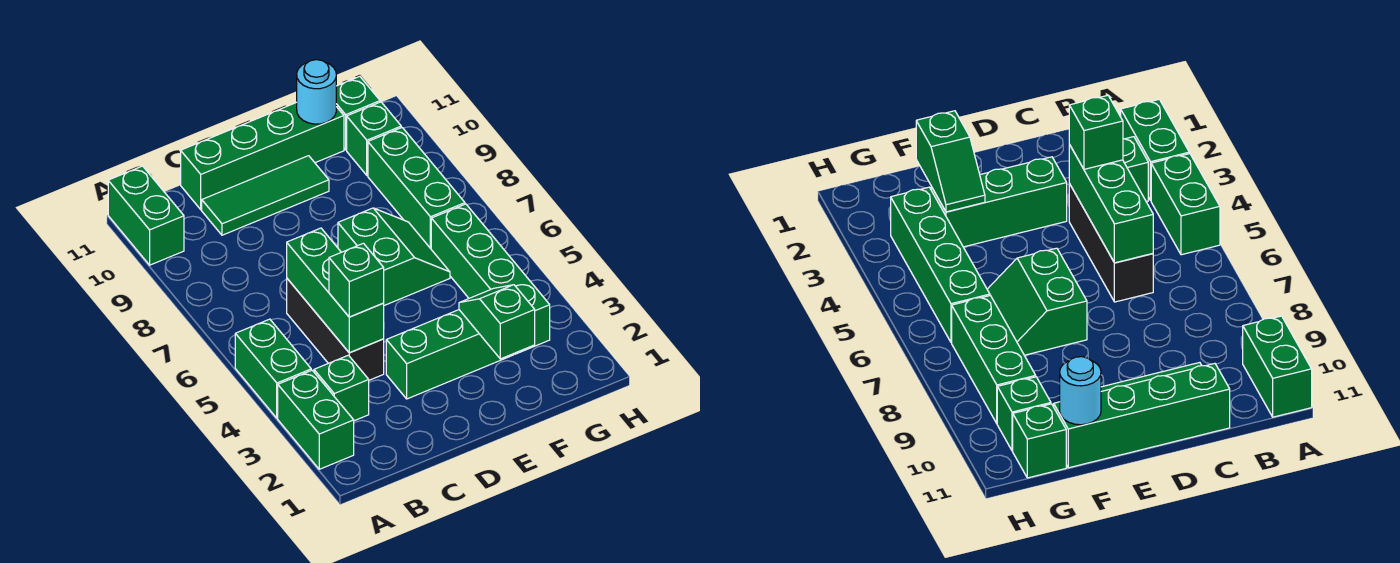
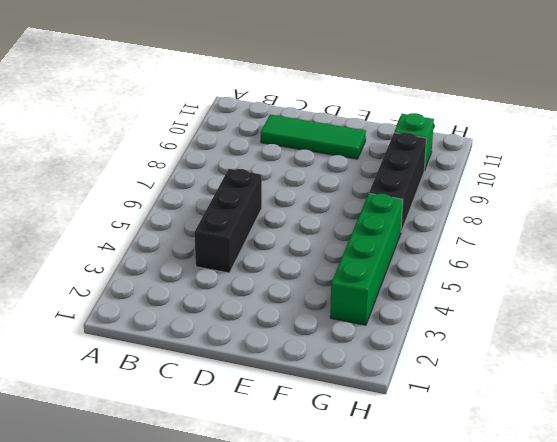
black brick G7:G9 level 1 -> green brick G7:G9 level 1
none -> green brick A2:A3 level 1
none -> green brick A4:A5 level 1
none -> green brick A10:A11 level 1

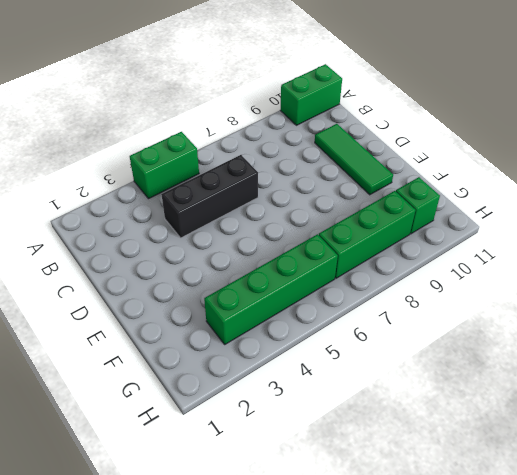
none -> green brick A2:A3 level 1
none -> green brick B3 level 1
none -> green brick C11:F11 level 1

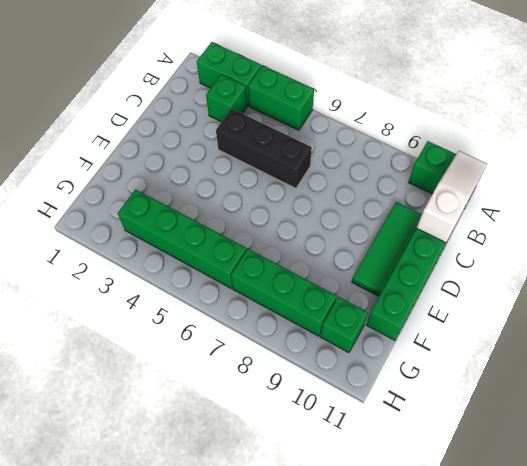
white slope A11:C11 level 2 top C -> none
none -> green brick D3:F3 level 1
none -> green slope E6:F7 level 1 top E
none -> green brick G11 level 1

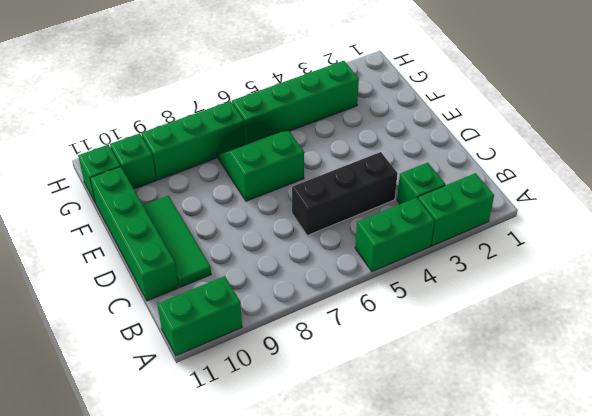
none -> green brick D3:F3 level 1
none -> green brick C4:C6 level 2
none -> green slope F2:F3 level 2 top 2

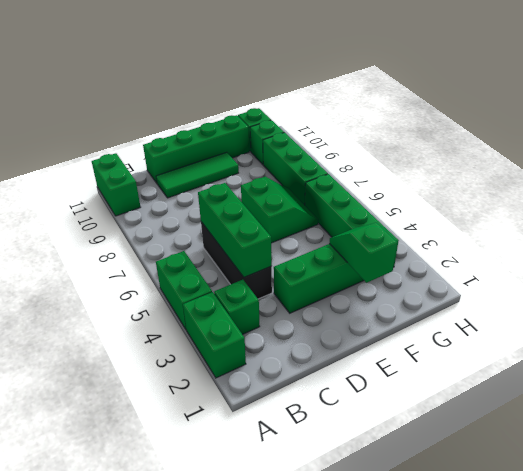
none -> cyan round brick F11 level 2
none -> green brick C4 level 3

